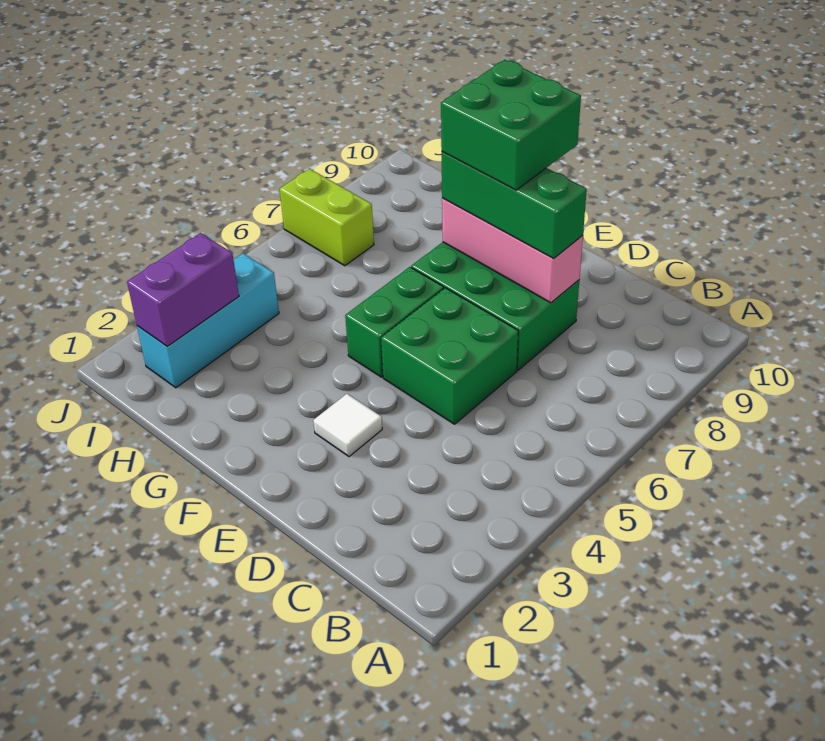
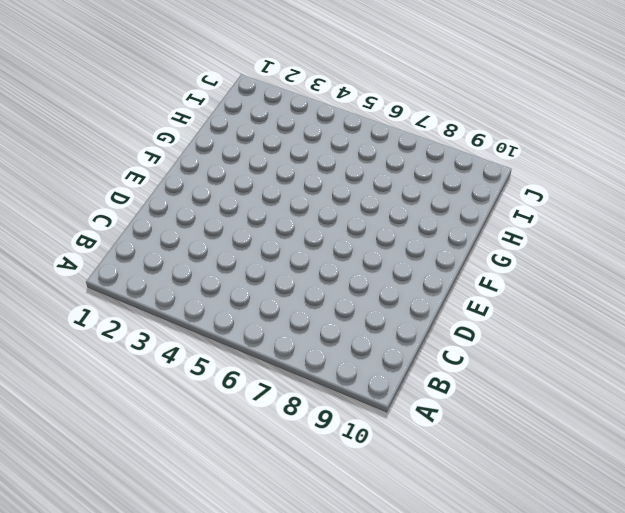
none -> green brick D5:E6 level 1
none -> green brick D7:F8 level 1

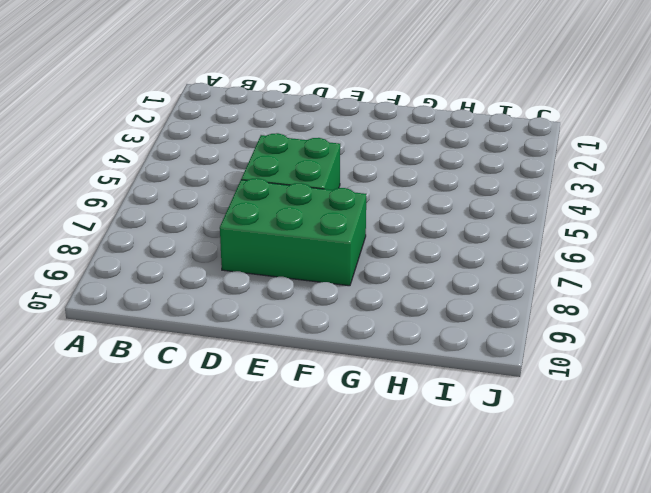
none -> white tile E3 level 1
none -> green brick F5:F6 level 1

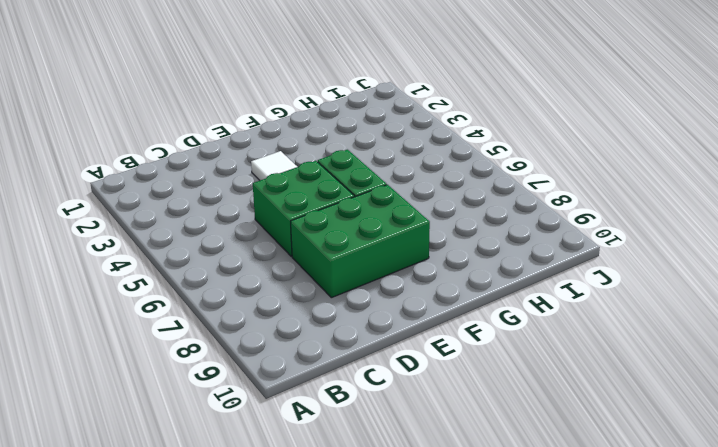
none -> cyan brick I2:I4 level 1
none -> lime brick I7:J7 level 1

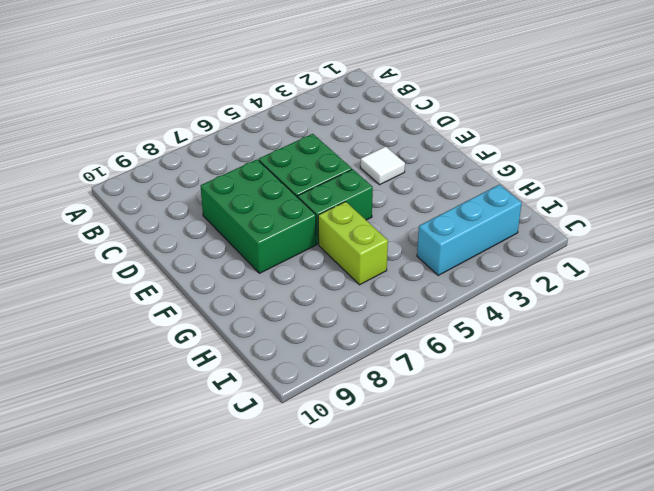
lime brick G6:H6 level 1 -> lime brick I7:J7 level 1
none -> pink brick D8:F8 level 2
none -> purple brick I2:I3 level 2

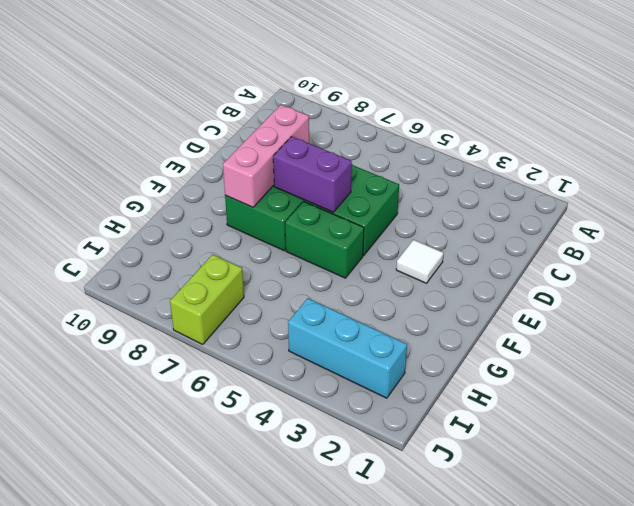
purple brick E6:E7 level 2 -> purple brick I2:I3 level 2
none -> green brick D8:F8 level 3
none -> green brick E8:F9 level 4

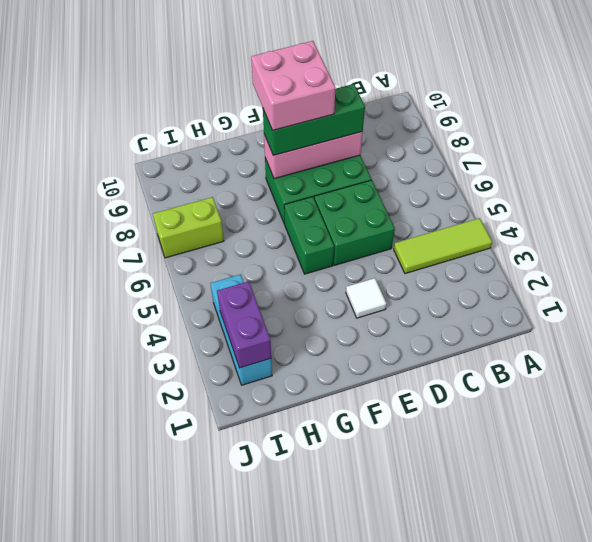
lime tile A4:C4 level 1 -> none
pink brick E8:F9 level 4 -> green brick E8:F9 level 4

